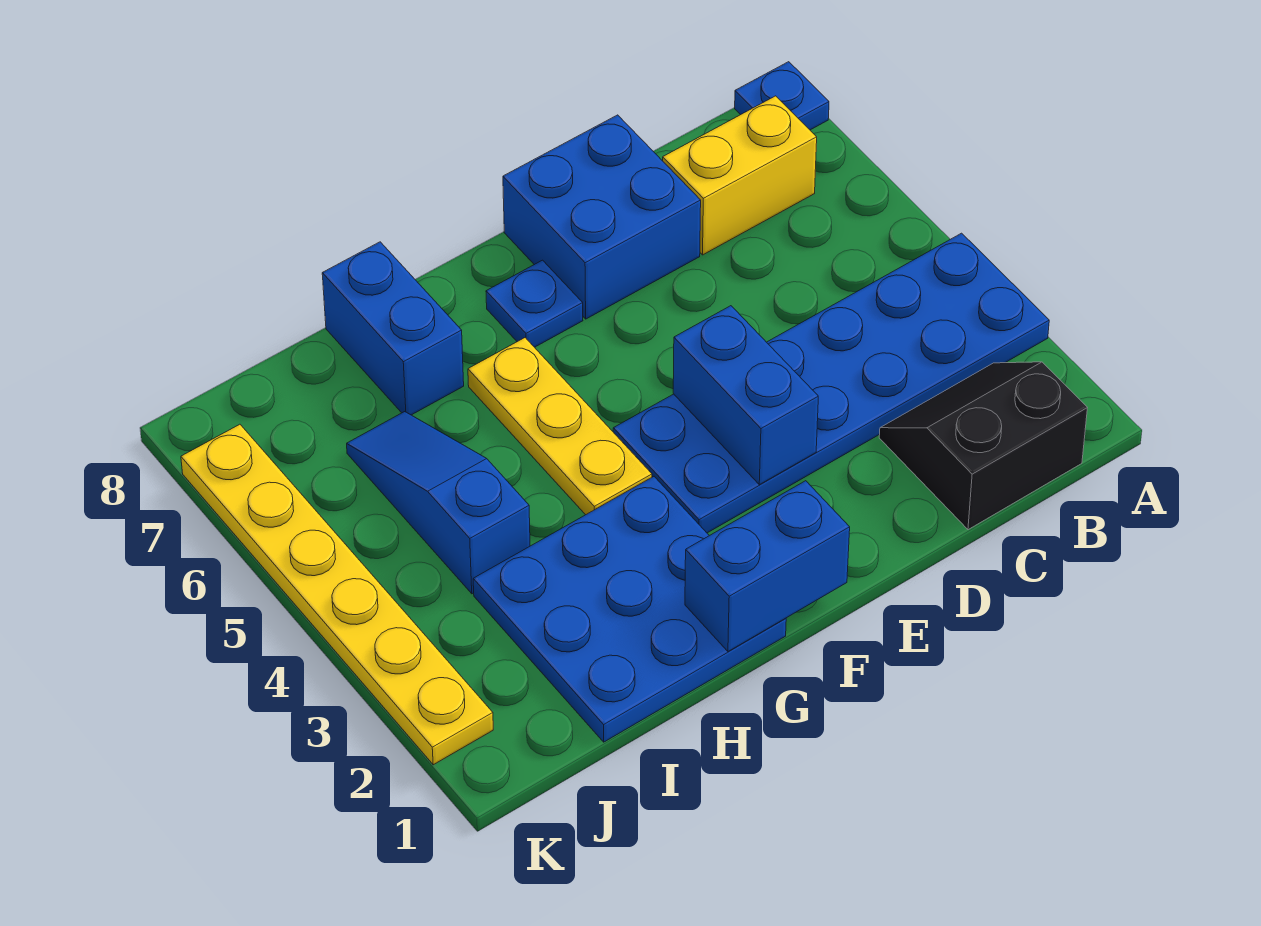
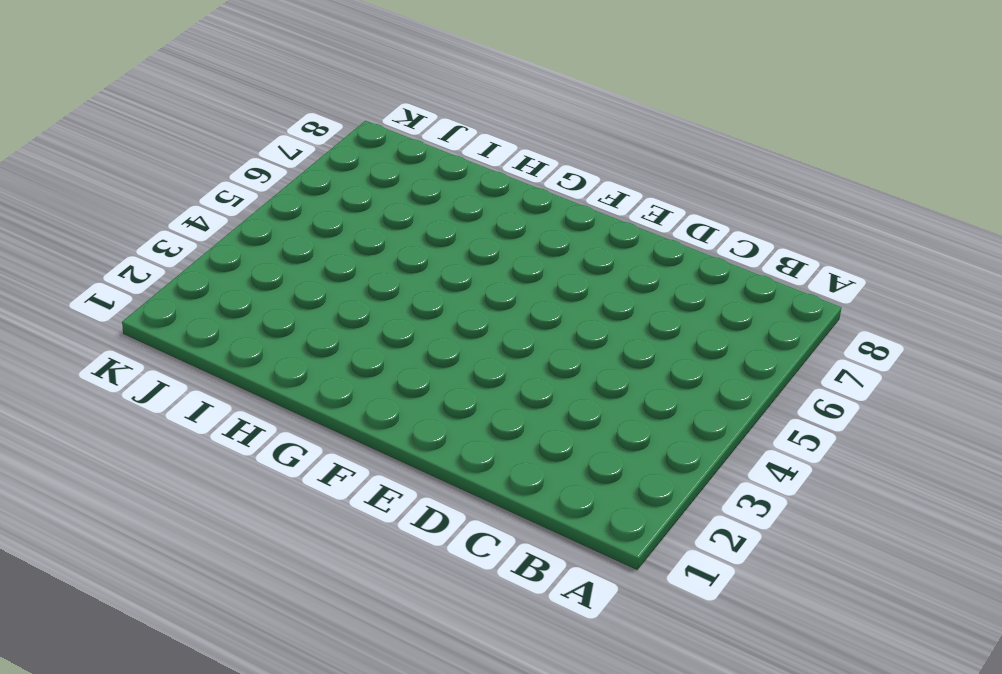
none -> blue plate A3:F4 level 1
none -> blue plate A8 level 1
none -> black slope B1:C2 level 1 top 1

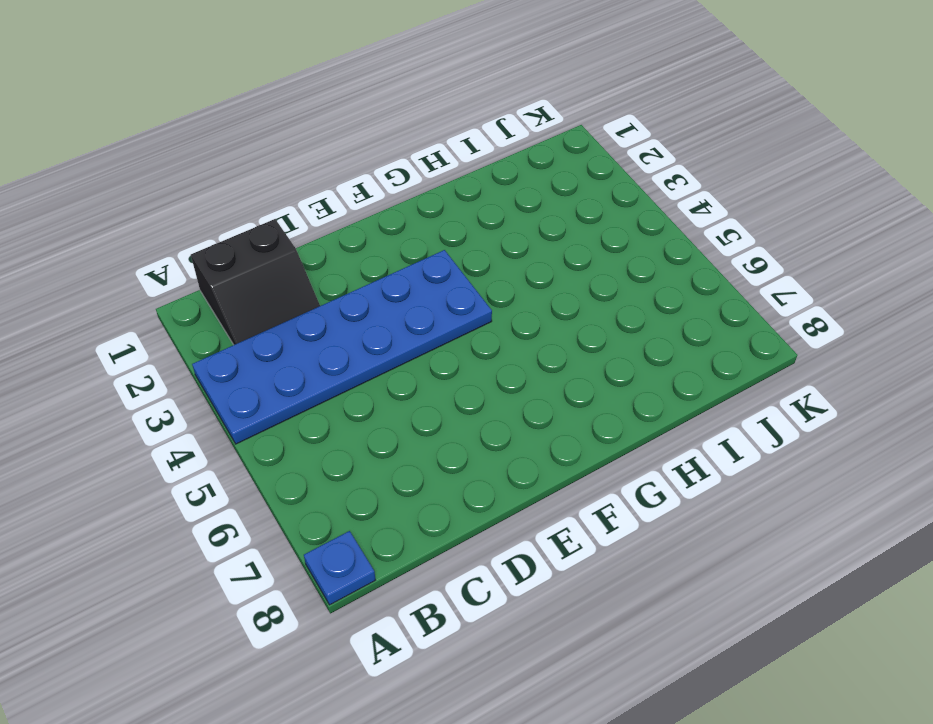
none -> yellow brick B7:C7 level 1
none -> blue brick D7:E8 level 1
none -> blue plate F7 level 1

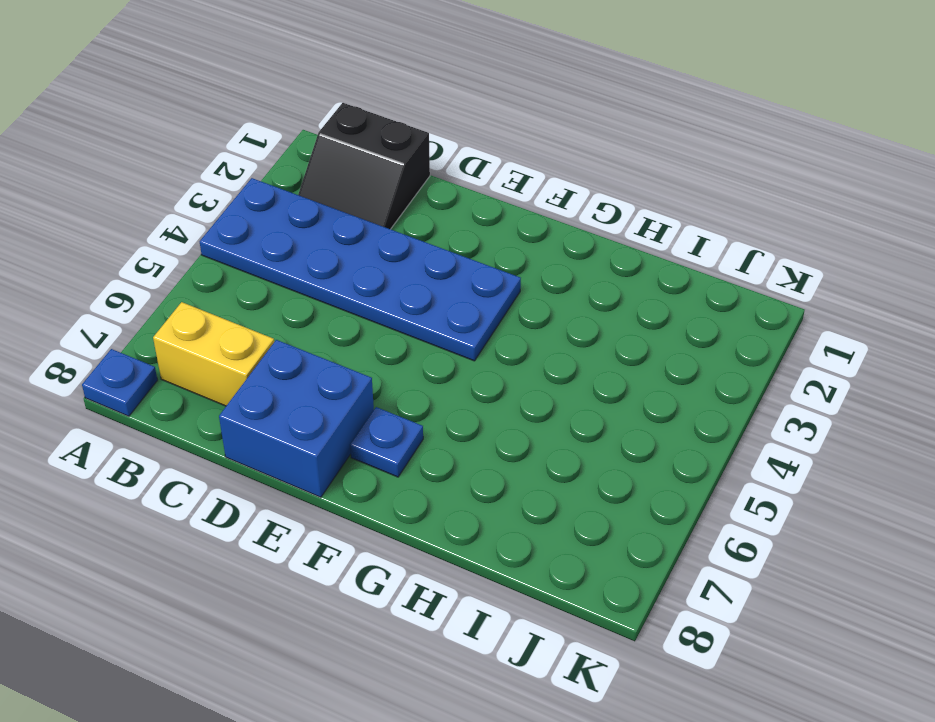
none -> blue plate G1:I3 level 1
none -> yellow plate G4:G6 level 1
none -> blue brick H7:H8 level 1

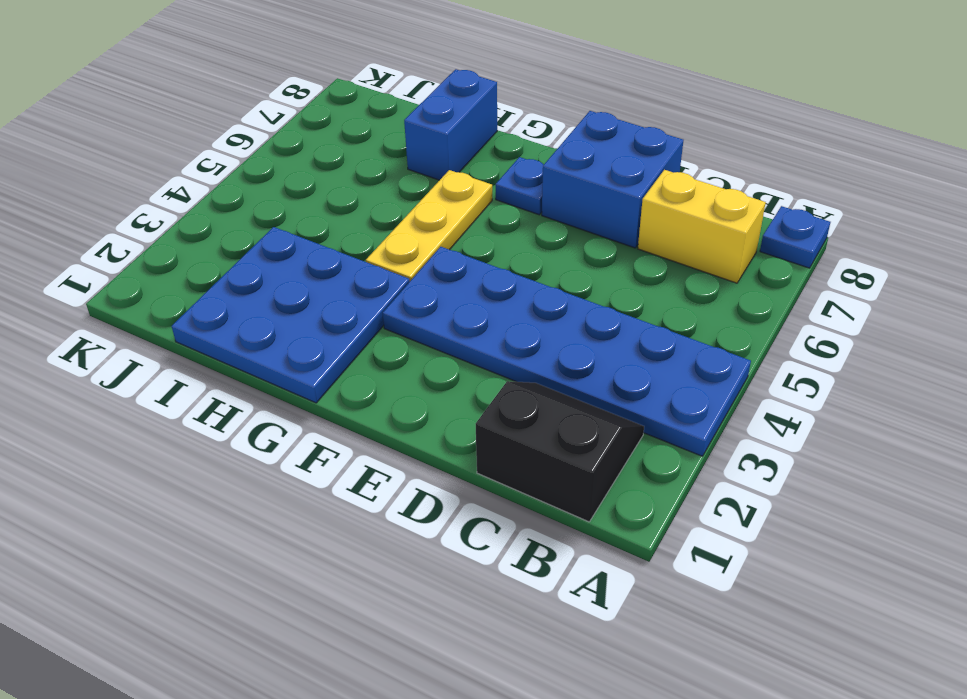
none -> blue slope I4:I6 level 1 top 4
none -> yellow plate K2:K7 level 1
none -> blue brick E3:E4 level 2

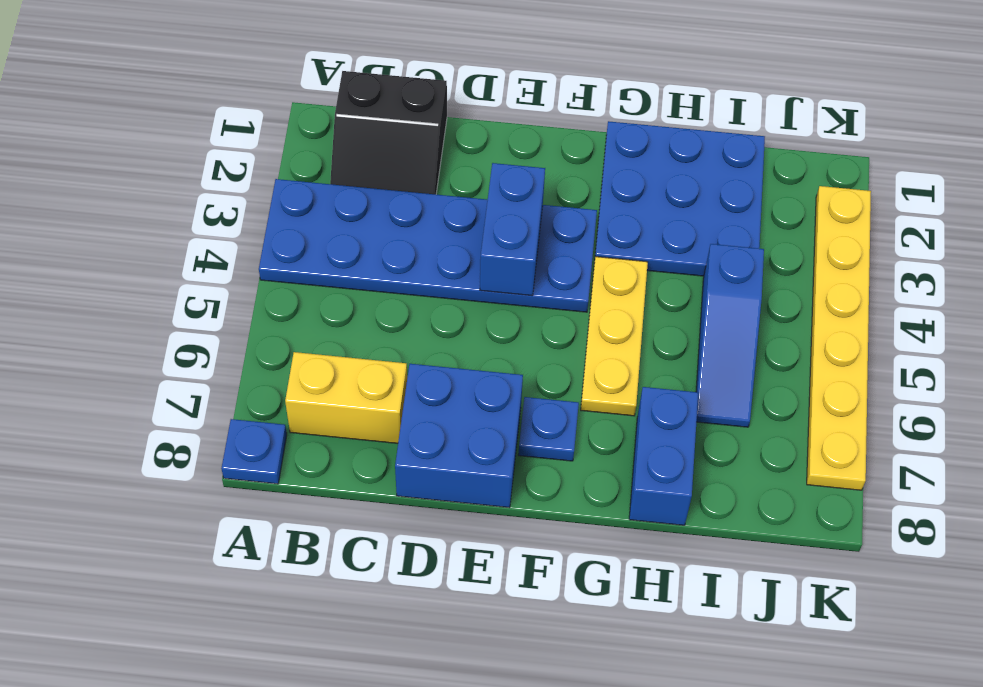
none -> blue brick F1:G1 level 2

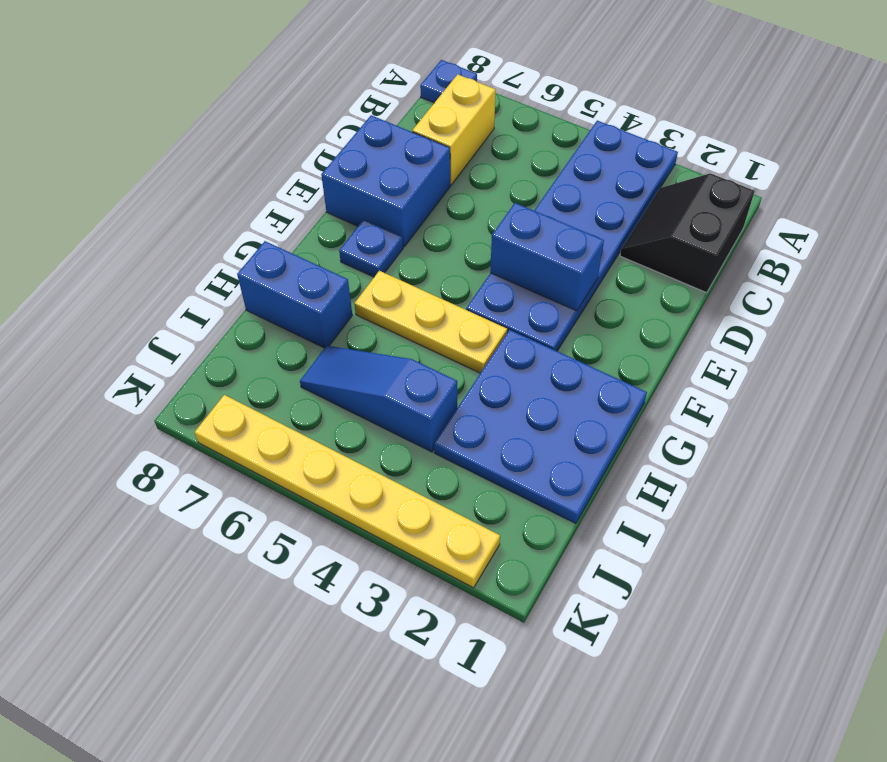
none -> blue brick F1:G1 level 2

